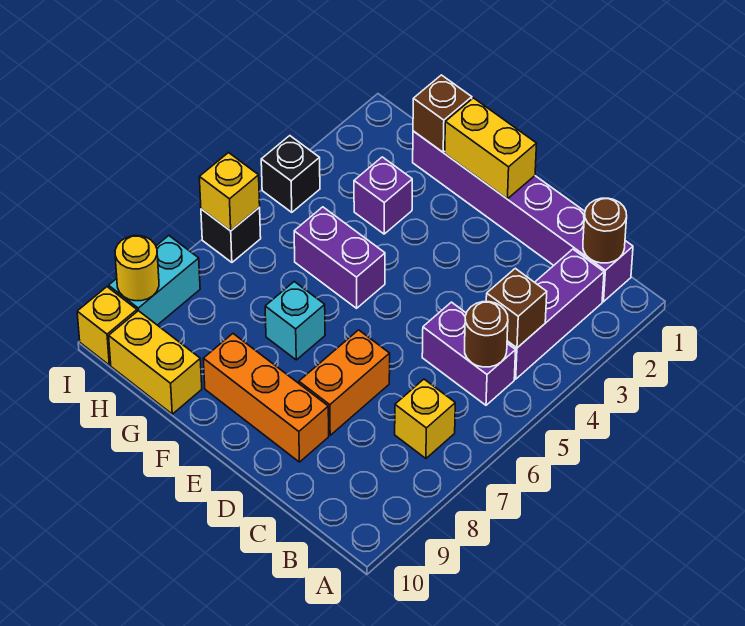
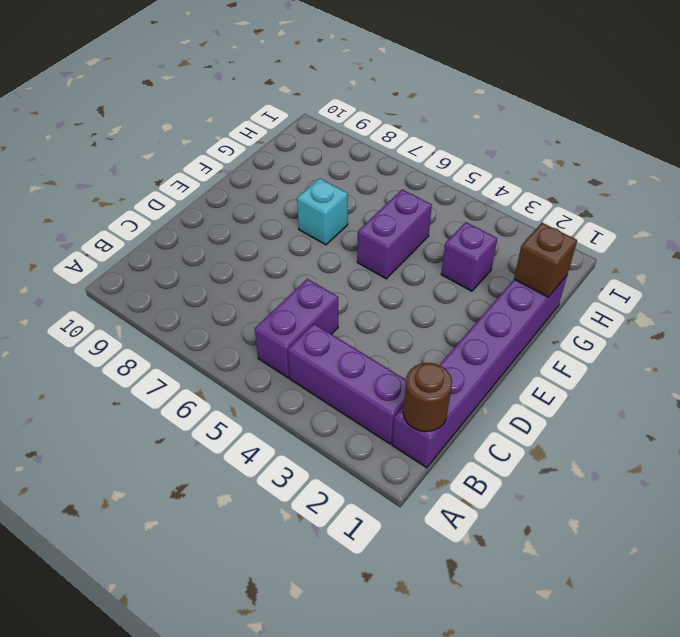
none -> yellow brick B7 level 1
none -> orange brick D7:D8 level 1
none -> orange brick D9:F9 level 1

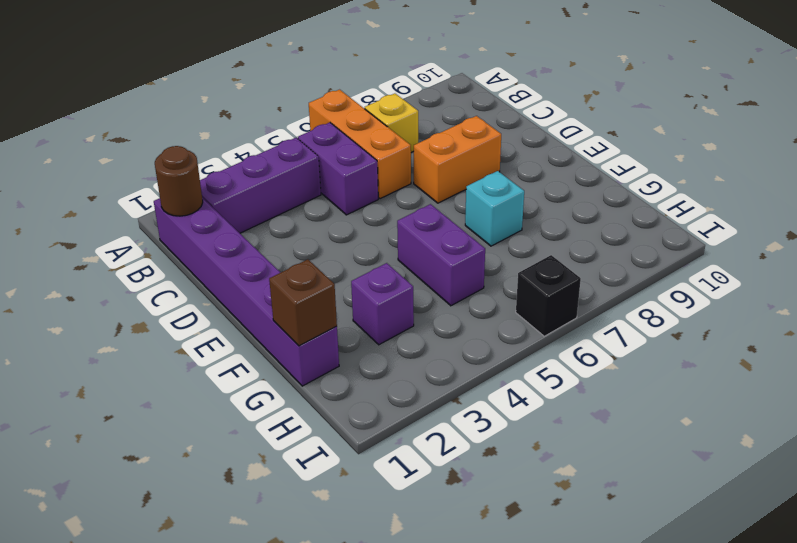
orange brick A6:C6 level 1 -> orange brick D9:F9 level 1
none -> yellow brick G10:H10 level 1
none -> black brick I4 level 1
none -> cyan brick I8:I9 level 1

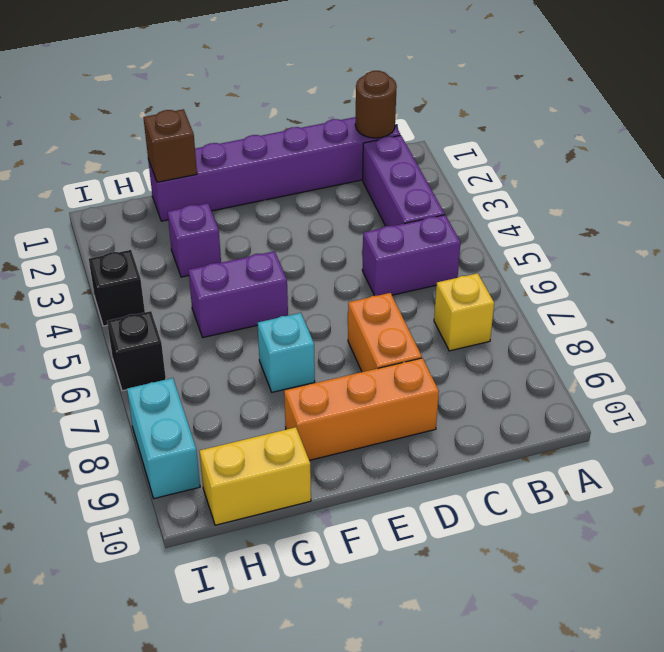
none -> yellow brick I10 level 1
none -> brown brick B4 level 2
none -> brown round brick B5 level 2

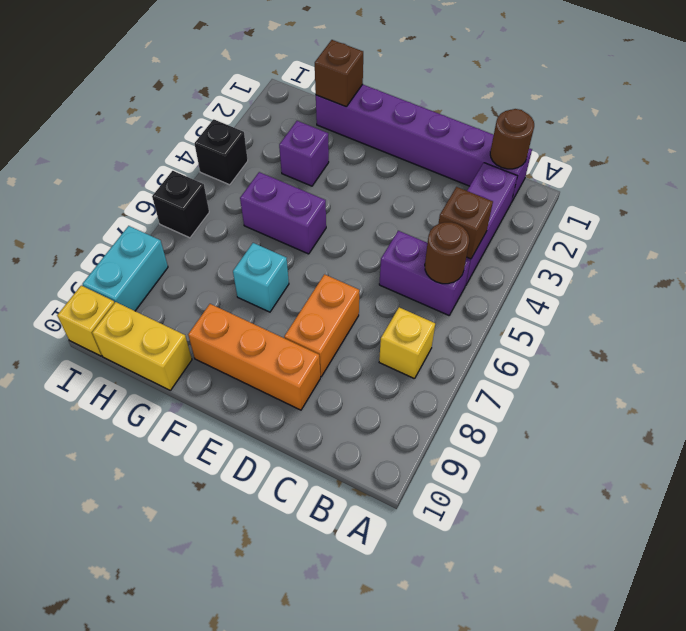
none -> yellow brick E1:F1 level 2
none -> yellow brick I6 level 2
none -> yellow round brick I9 level 2

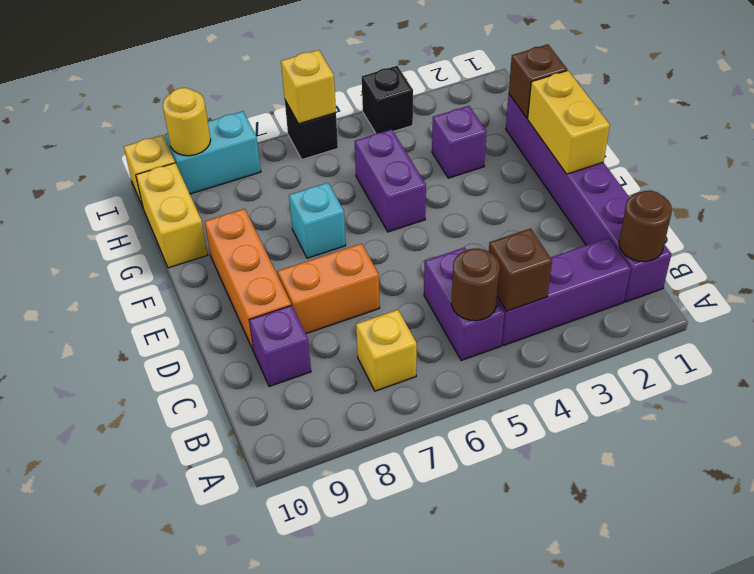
purple brick C9 level 1 -> none

